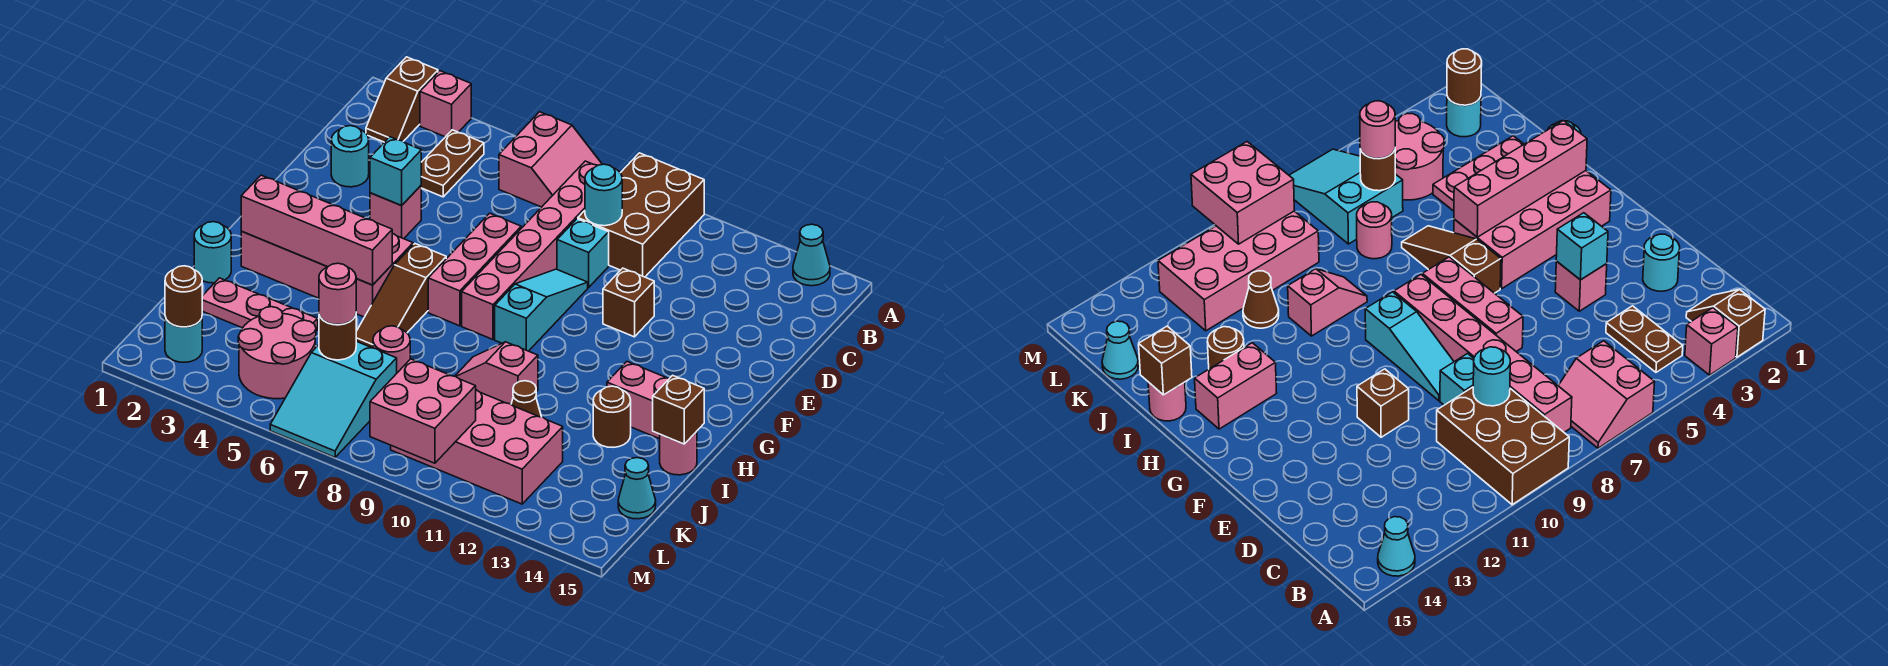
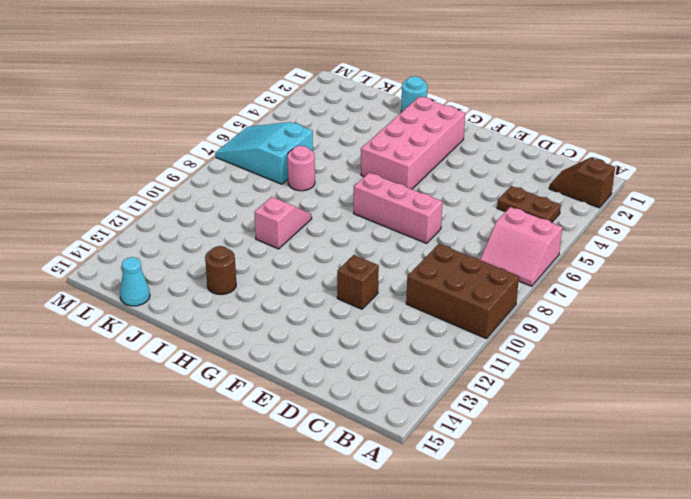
none -> pink brick A3 level 1
none -> cyan cone A14 level 1
none -> pink brick B8:G8 level 1
none -> cyan round brick D2 level 1

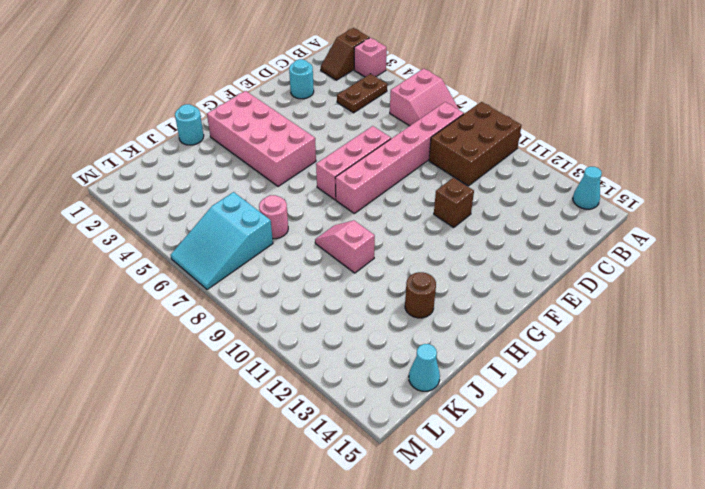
none -> cyan brick D9 level 1
none -> pink brick E4 level 1
none -> cyan slope E9:G9 level 1 top G
none -> brown slope G6:I6 level 1 top G

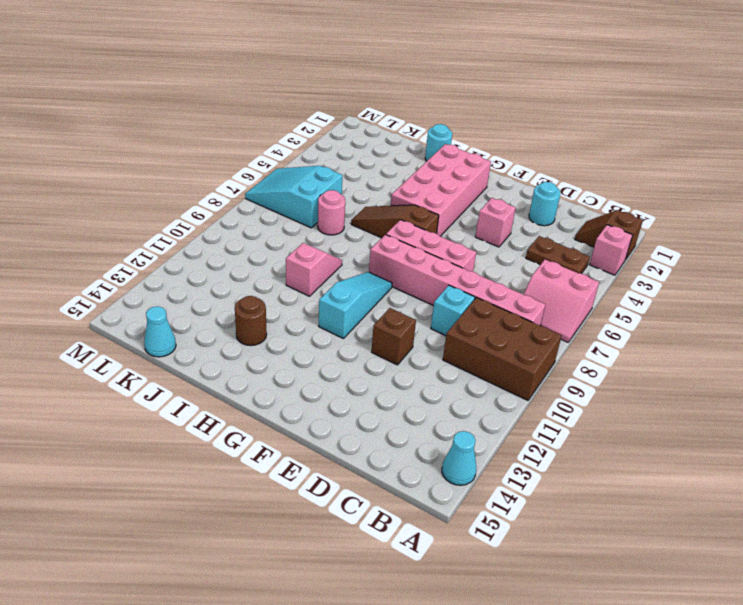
cyan slope G9:G11 level 1 top 11 -> cyan slope E9:G9 level 1 top G
none -> pink brick H13:H14 level 1
none -> pink round brick I15 level 1
none -> pink plate J2:J4 level 1
none -> brown cone J11 level 1

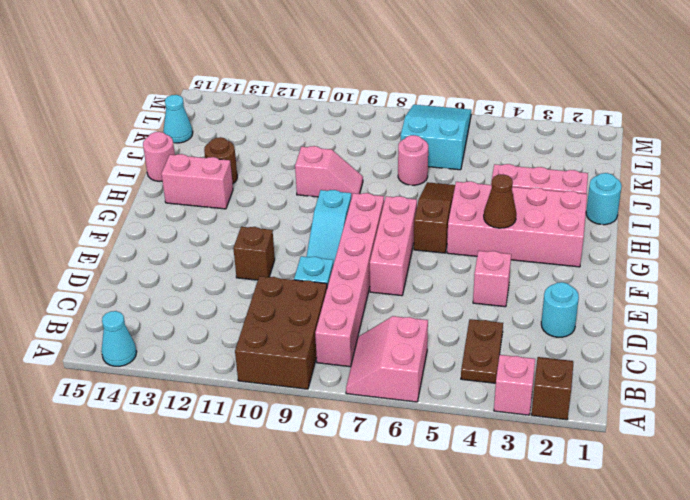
brown cone G4 level 2 -> brown cone J11 level 1
none -> pink round brick K4:L5 level 1
none -> pink brick K9:L12 level 1
none -> cyan round brick L2 level 1
none -> cyan round brick C9 level 2

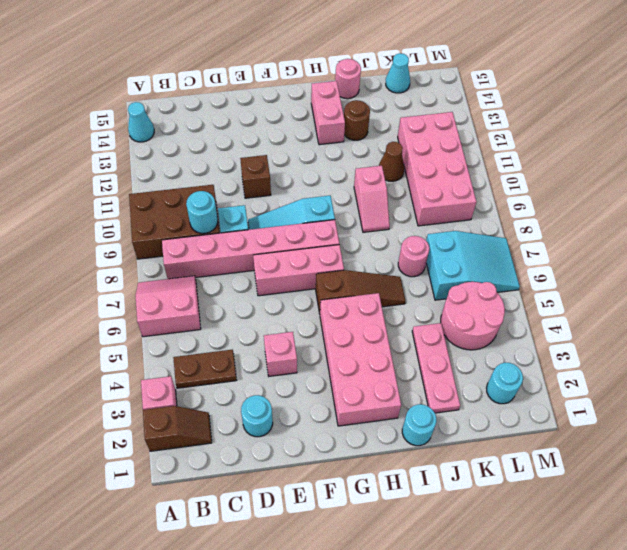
none -> cyan brick E4 level 2
none -> pink brick H2:H5 level 2
none -> brown brick I15 level 2
none -> brown round brick K6 level 2

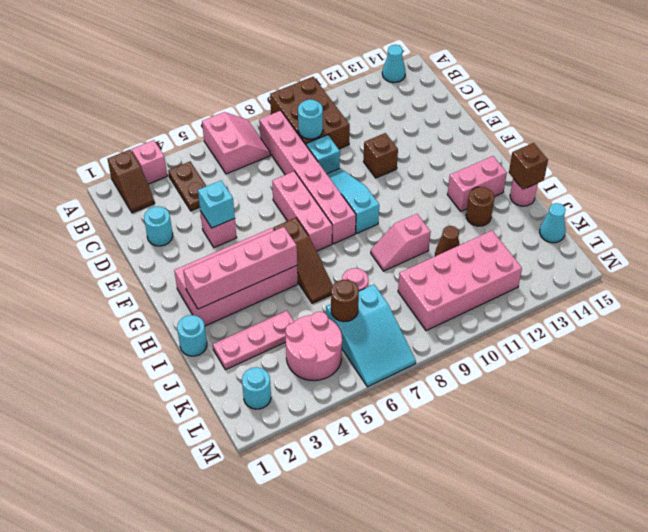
none -> brown round brick L2 level 2
none -> pink brick L9:M10 level 2
none -> pink round brick K6 level 3

